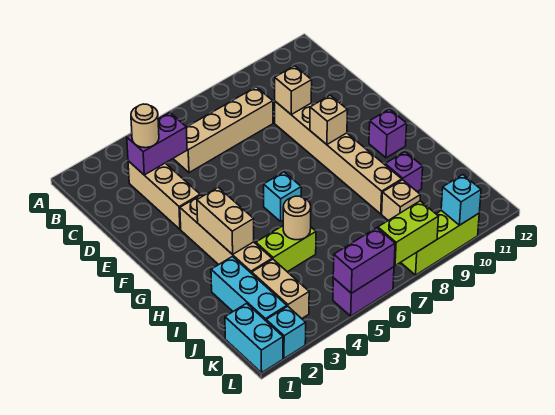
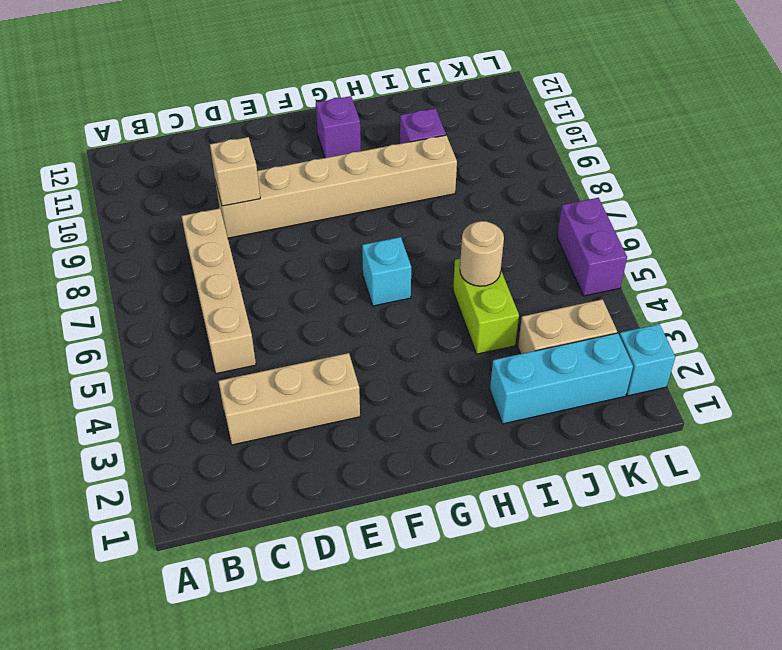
none -> tan brick F3:I3 level 1
none -> tan brick J9 level 1
none -> cyan brick K1:L1 level 1

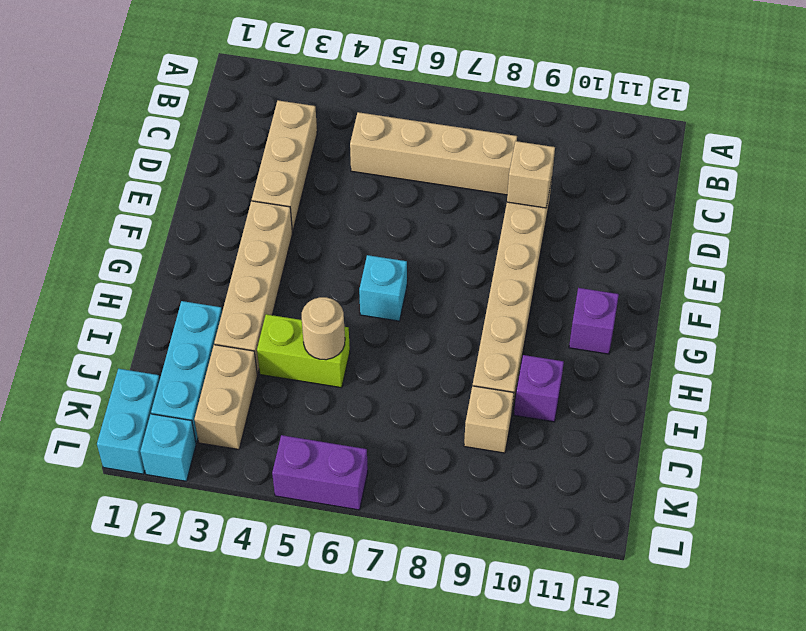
none -> lime brick L8:L10 level 1
none -> purple brick C3:C4 level 2
none -> tan brick F9 level 2

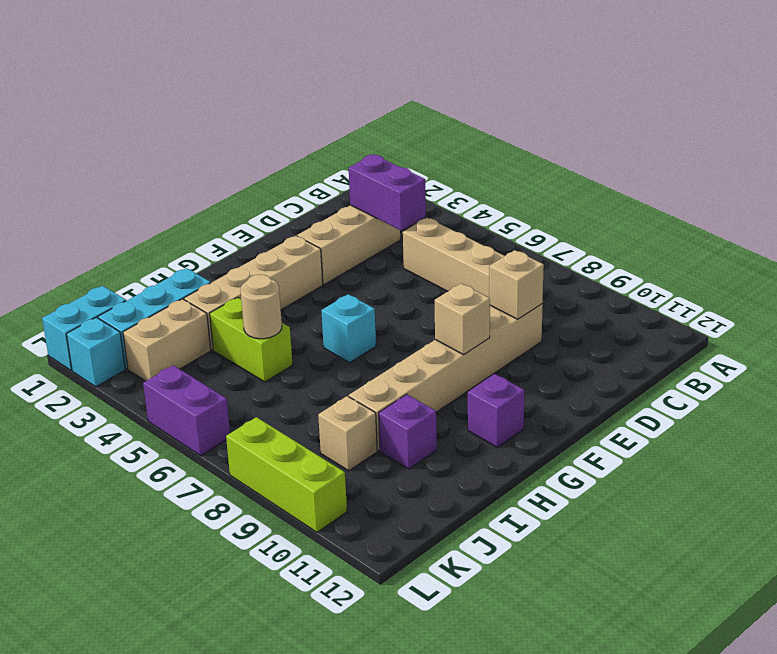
none -> tan brick G3:H3 level 2
none -> purple brick L5:L6 level 2
none -> lime brick L7:L8 level 2

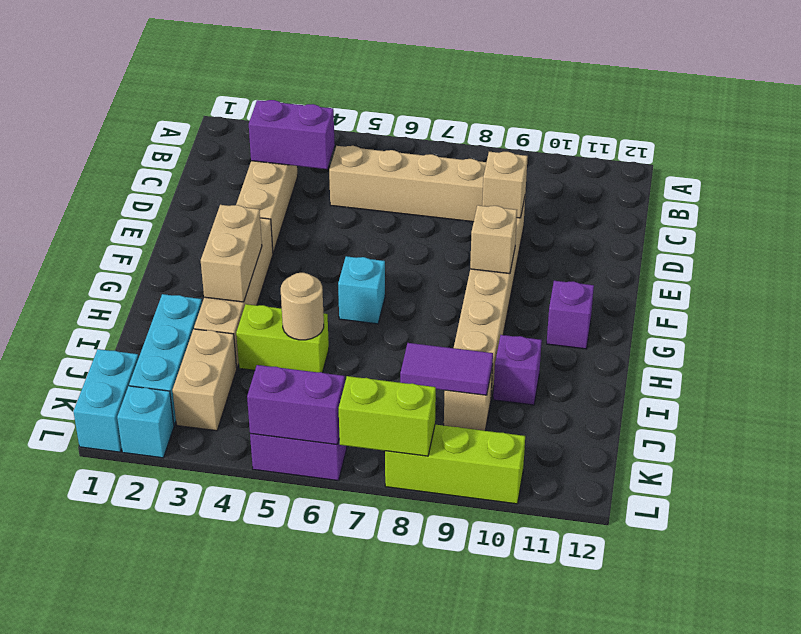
purple tile J8:J9 level 2 -> none
none -> cyan brick L10 level 2
none -> tan round brick C3 level 3

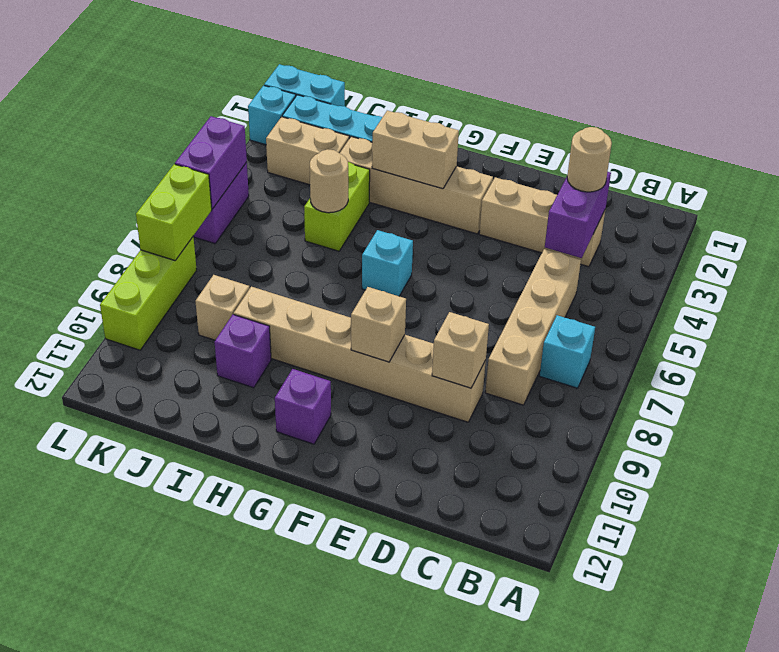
cyan brick B7 level 1 -> cyan brick L10 level 2

